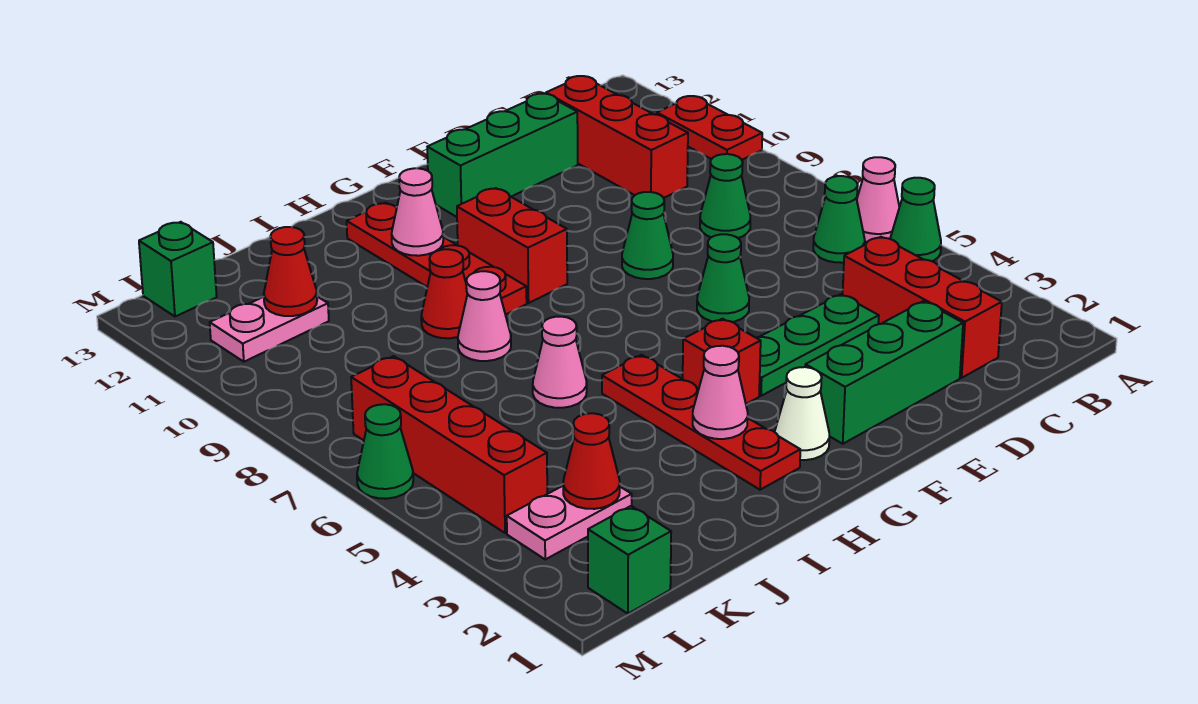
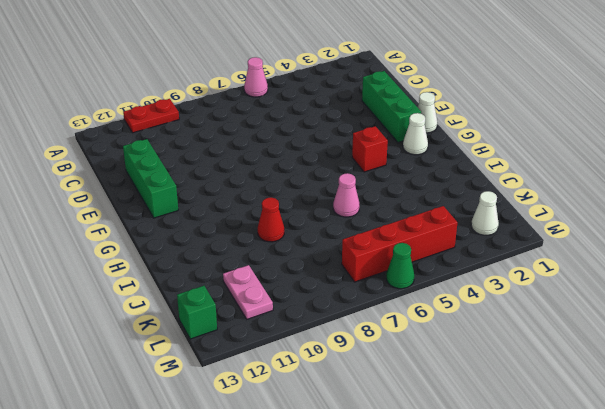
white cone F1 level 1 -> none
white cone L2 level 1 -> none
none -> green cone A5 level 1
none -> green cone B6 level 1
none -> red brick C2:C4 level 1
none -> green cone C8 level 1

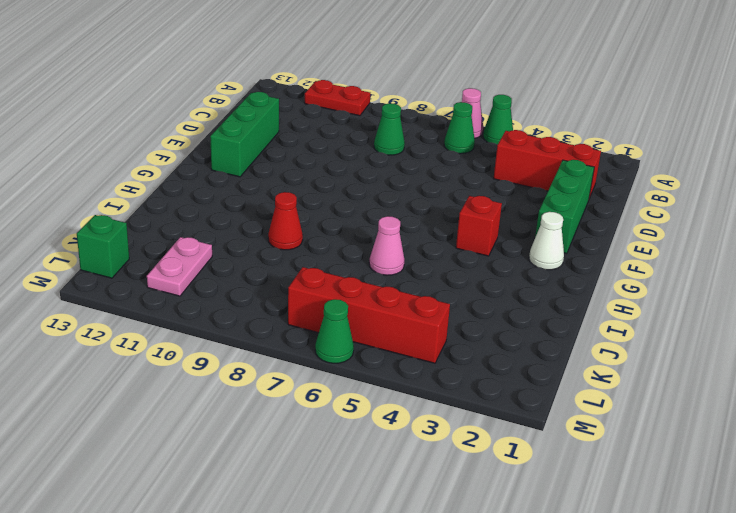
none -> red brick C10:C12 level 1
none -> green plate D4:F4 level 1
none -> green cone E6 level 1
none -> green cone E8 level 1

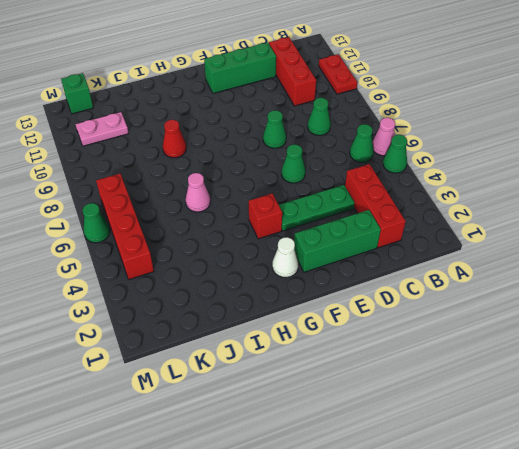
none -> red brick G9:G10 level 1
none -> red plate H2:H5 level 1
none -> red plate H9:H12 level 1
none -> pink cone I8 level 1

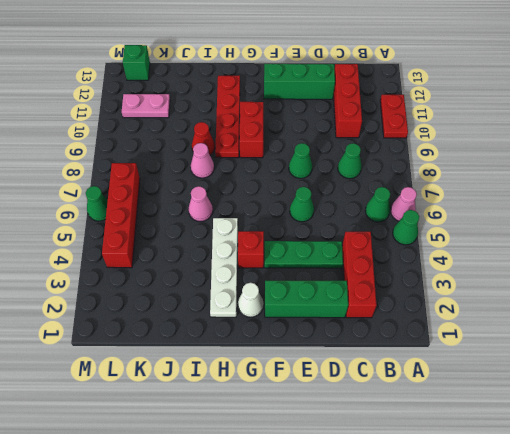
white plate H2:H5 level 1 -> red plate H2:H5 level 1
none -> pink plate K3:L3 level 1
none -> green brick L1 level 1
none -> pink cone H3 level 2
none -> pink cone H11 level 2

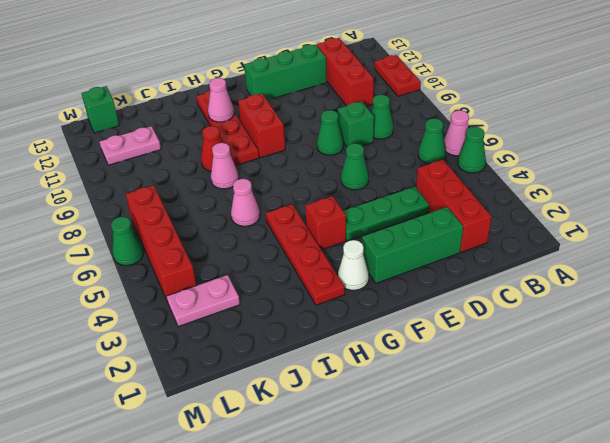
green brick D8 level 1 -> green brick L1 level 1
none -> pink cone H3 level 2
none -> red cone K3 level 2
none -> red cone K11 level 2

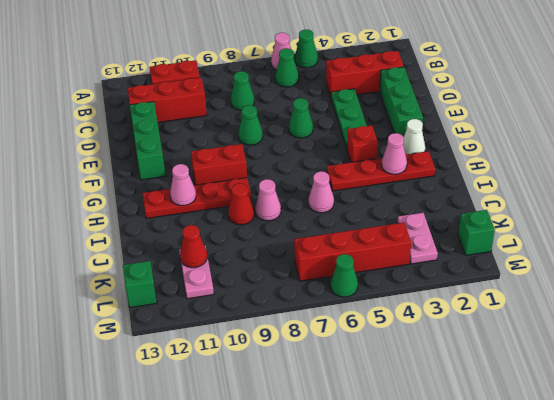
none -> red cone K3 level 2

